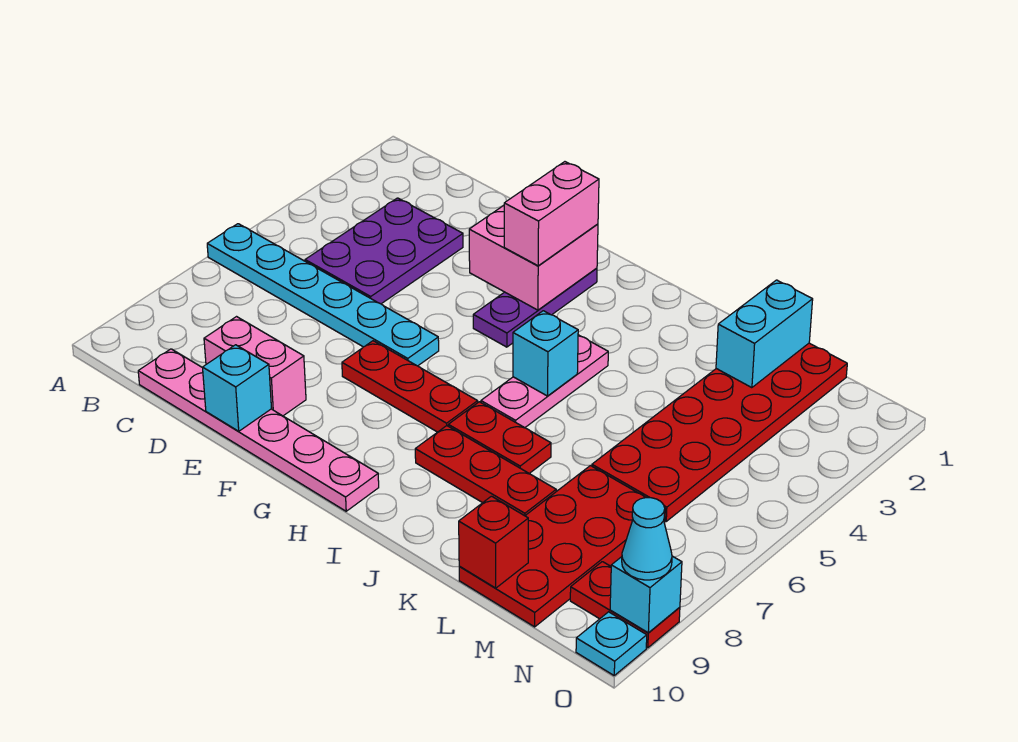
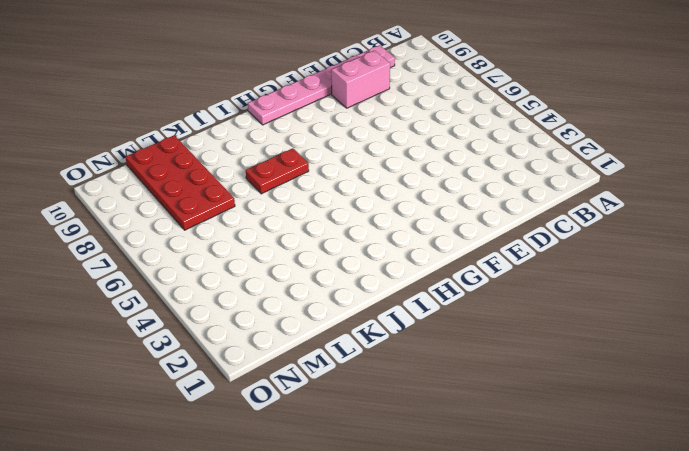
none -> cyan plate A6:F6 level 1
none -> purple plate C3:D5 level 1
none -> red plate F7:H7 level 1

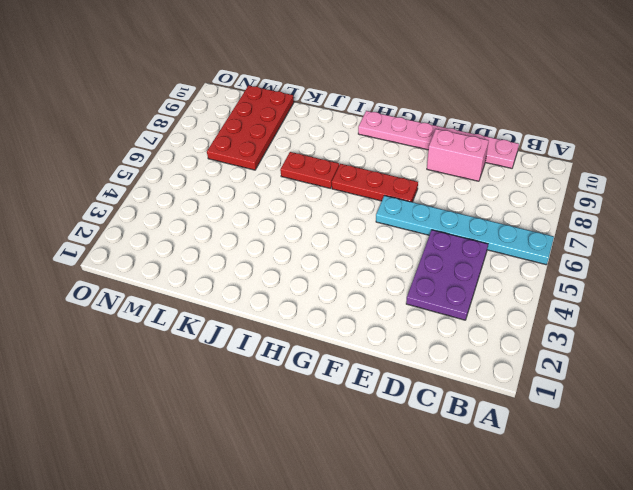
none -> purple plate G2:G4 level 1
none -> pink plate I4:I6 level 1
none -> red plate I8:K8 level 1

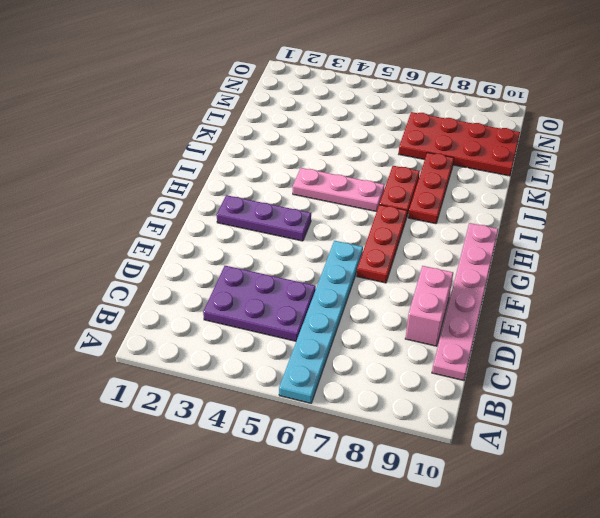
none -> red plate L1:M6 level 1
none -> red plate N9:O9 level 1
none -> cyan plate O10 level 1

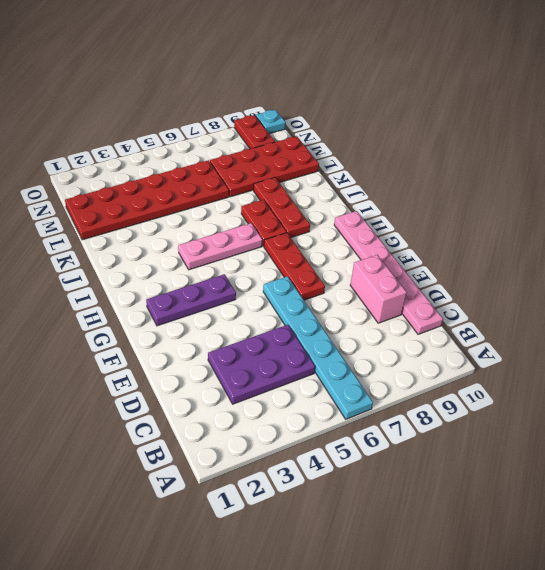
none -> cyan brick E10 level 2
none -> pink brick F2:G3 level 2
none -> cyan brick I5 level 2

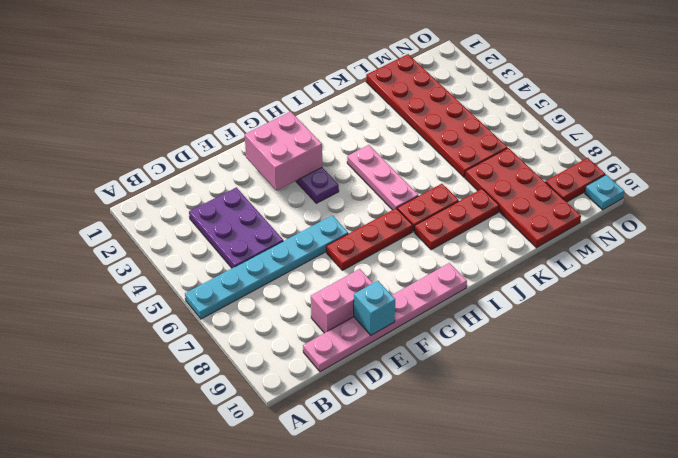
none -> cyan brick I5 level 2
none -> cyan brick L1:L2 level 2
none -> red brick L10 level 2

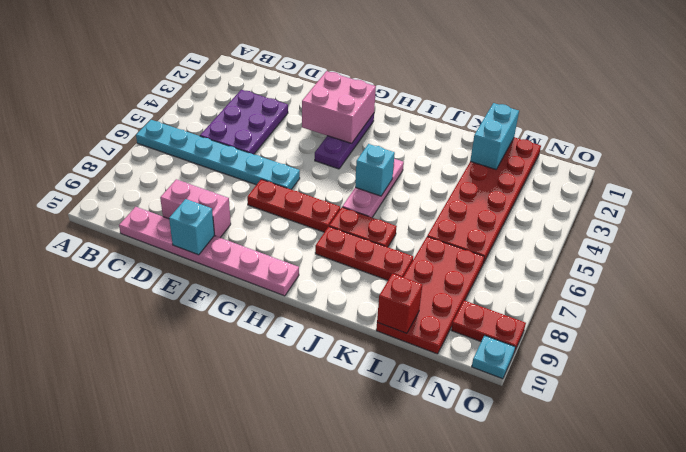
none -> cyan brick O9 level 2
none -> pink brick G2:G3 level 3
none -> cyan cone O9 level 3

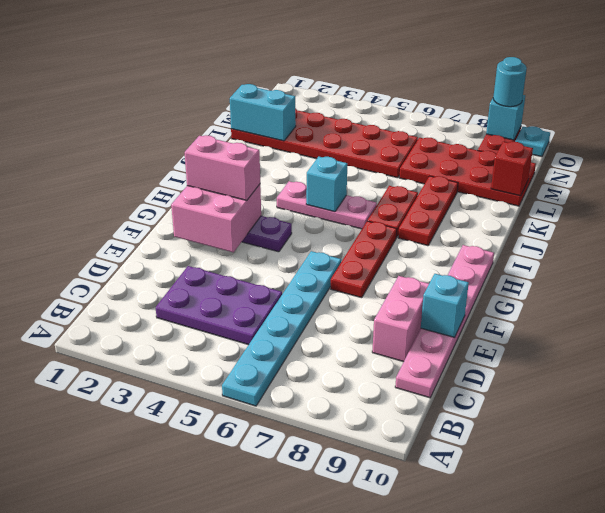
cyan round brick O9 level 3 -> cyan cone O9 level 3

